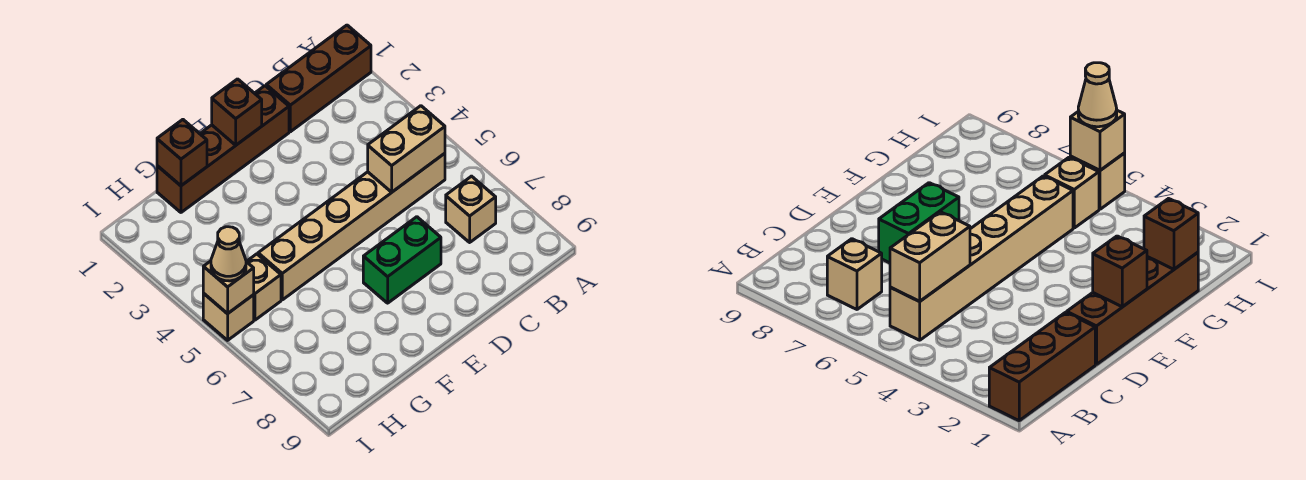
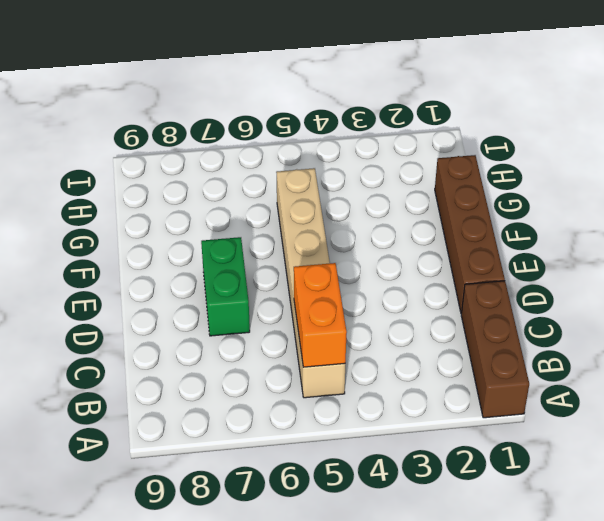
orange brick B5:C5 level 2 -> tan brick B5:C5 level 2
none -> tan brick B7 level 1
none -> tan brick H5 level 1
none -> tan brick I5 level 1

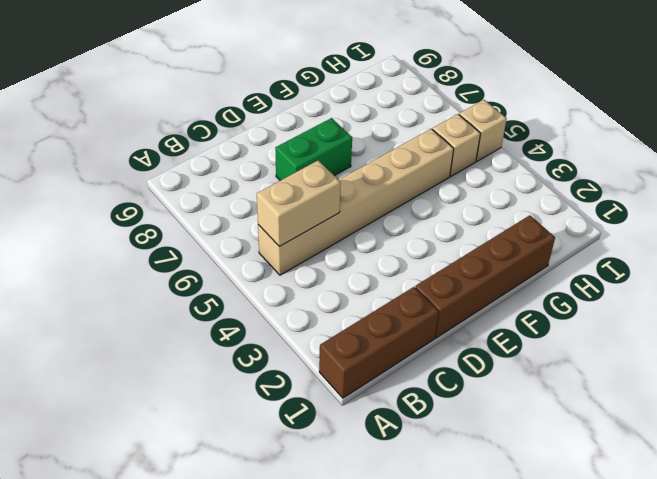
none -> tan brick B7 level 1
none -> brown brick E1 level 2
none -> brown brick G1 level 2

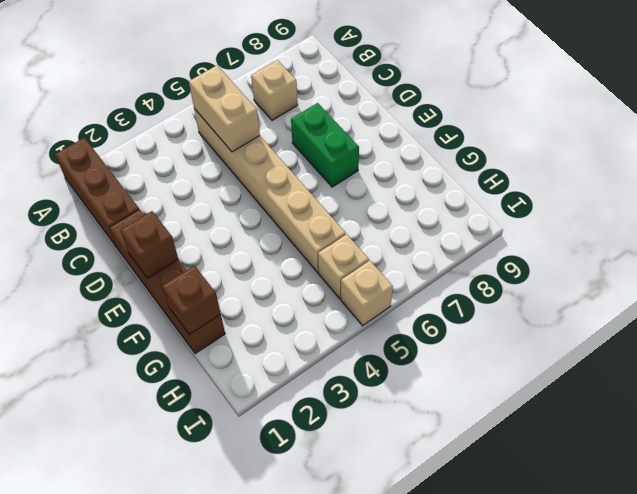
none -> tan brick I5 level 2
none -> tan cone I5 level 3

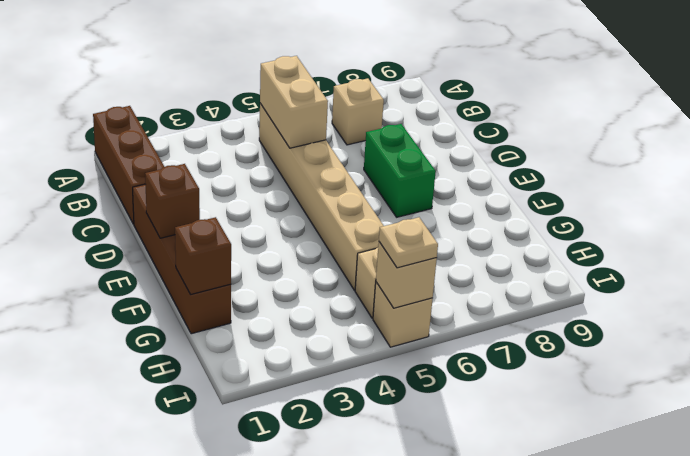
tan plate I5 level 3 -> tan cone I5 level 3

